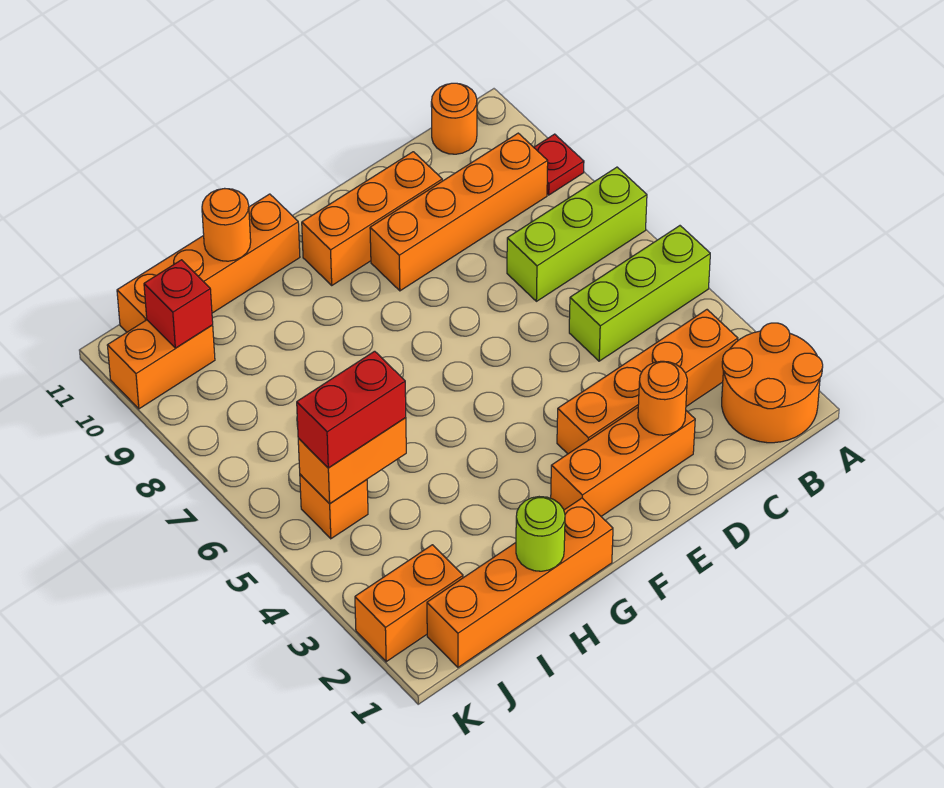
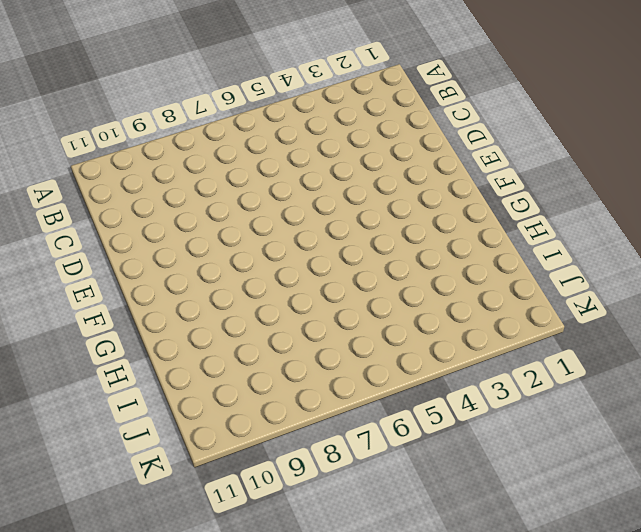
none -> orange round brick A1:B2 level 1
none -> lime brick A5:C5 level 1
none -> lime brick A7:C7 level 1

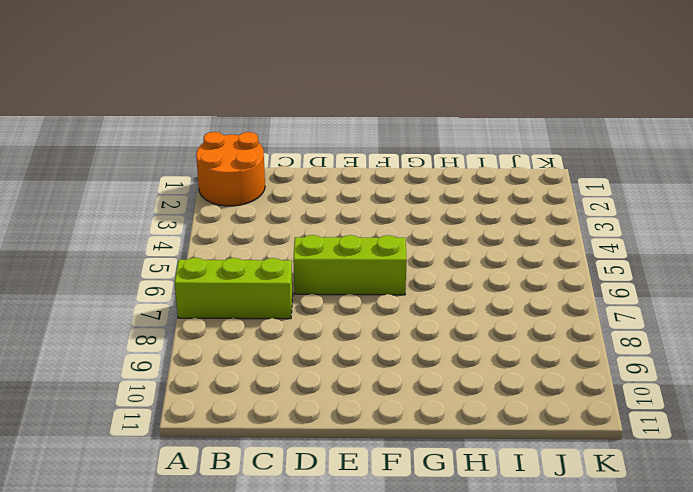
lime brick D6:F6 level 1 -> lime brick A5:C5 level 1
none -> red plate A9 level 1
none -> orange brick B3:E3 level 1
none -> orange brick B9:E9 level 1

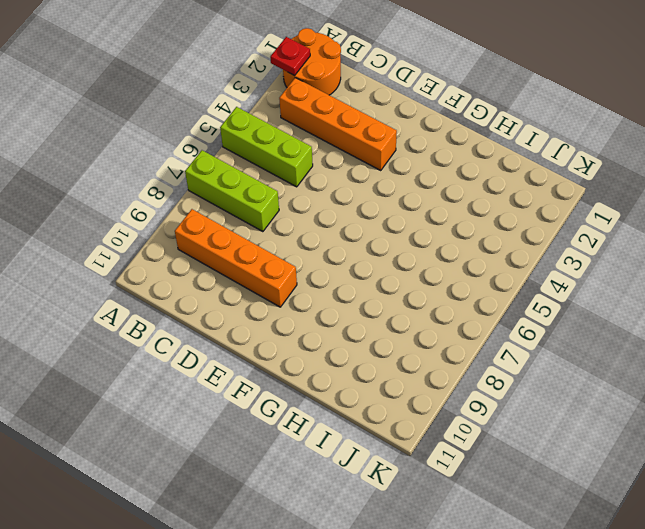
red plate A2 level 2 -> red plate A9 level 1
none -> orange round brick B11 level 1
none -> orange brick D2:F2 level 1
none -> orange brick D10:F10 level 1

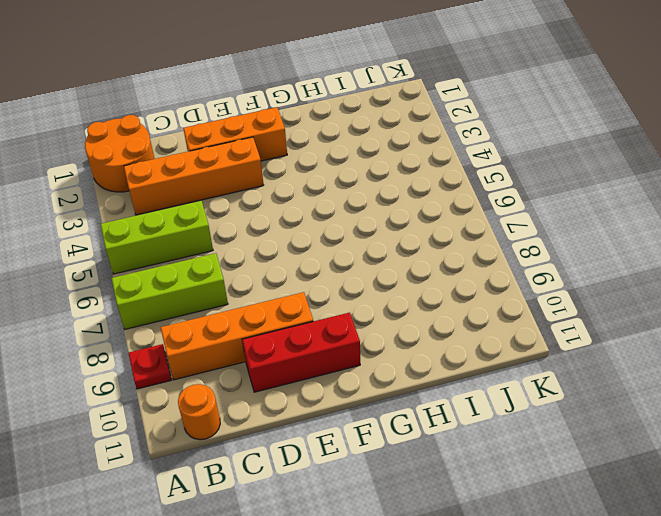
red brick D10:F10 level 1 -> orange brick D10:F10 level 1
none -> orange brick G1:J1 level 1
none -> orange brick G11:J11 level 1
none -> orange brick J2:K2 level 1

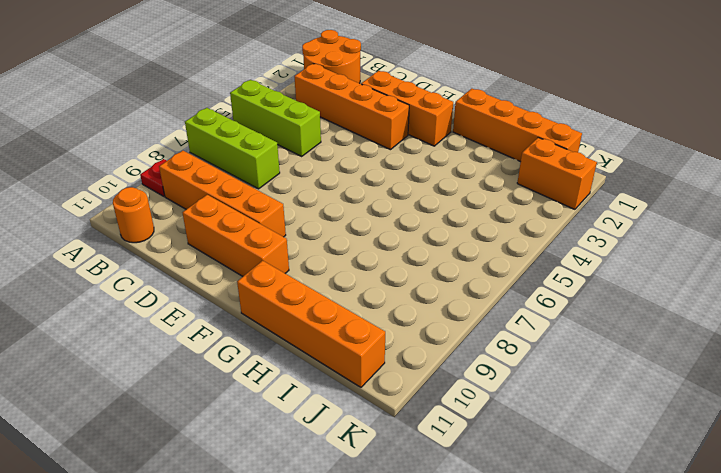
none -> orange brick J5 level 1
none -> orange brick J10:K10 level 1
none -> orange round brick D2 level 2

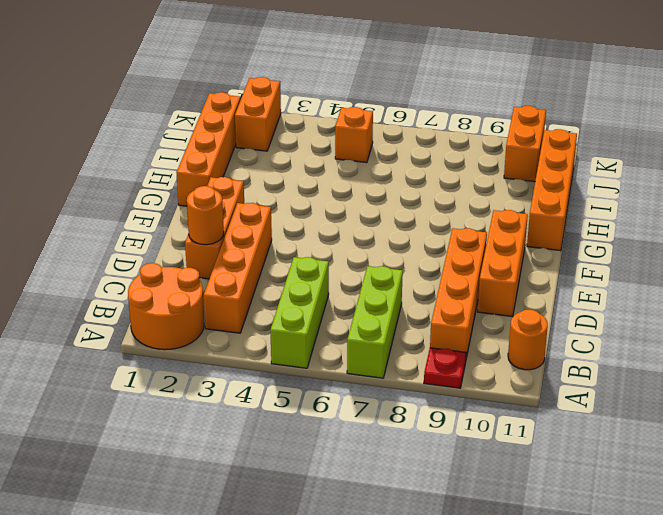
none -> lime round brick H1 level 2
none -> orange round brick H11 level 2
none -> orange brick I5:J5 level 2

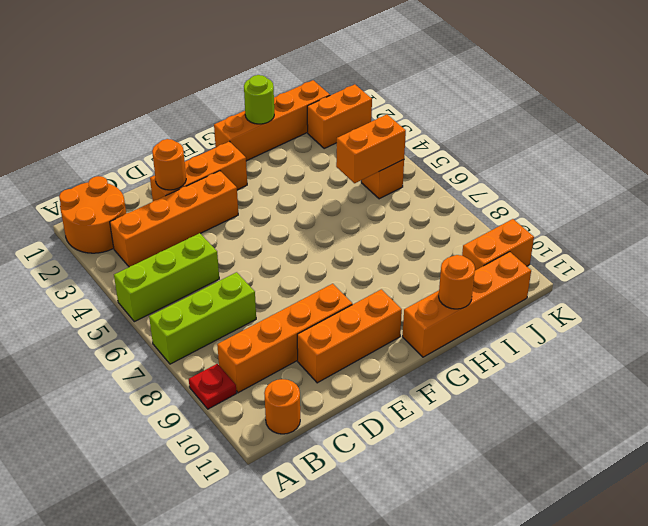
none -> red brick J10 level 2
none -> red brick I5:J5 level 3

